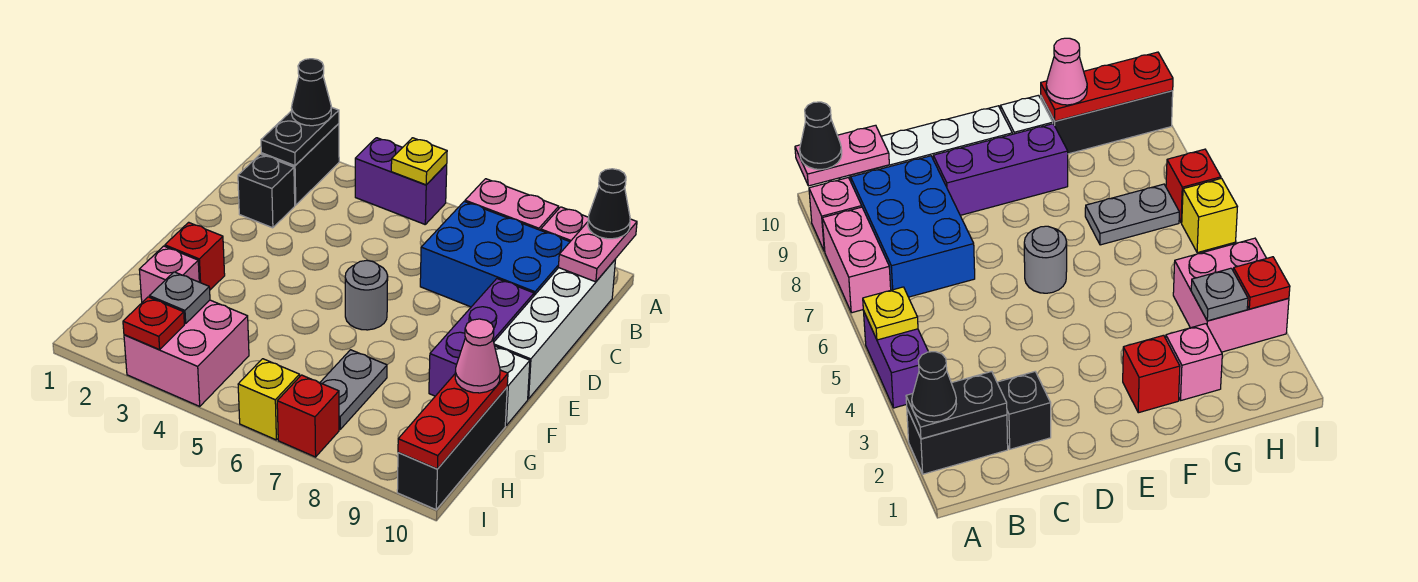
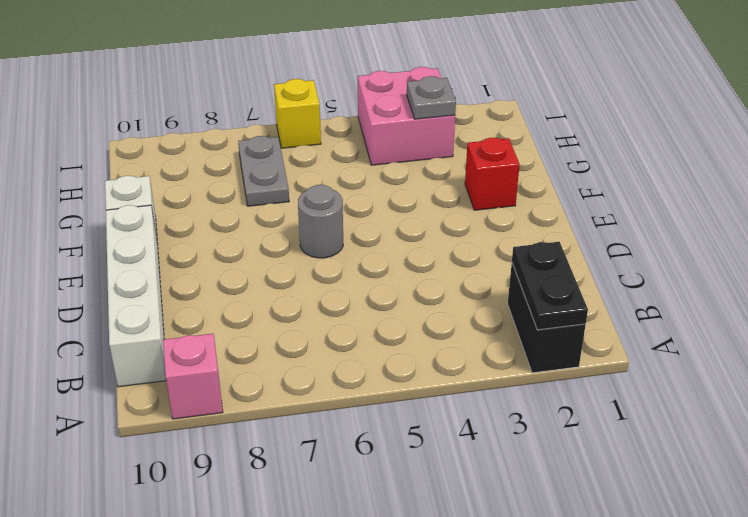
none -> purple brick A4:A5 level 1
none -> pink brick A7:A8 level 1
none -> blue brick B7:C9 level 1

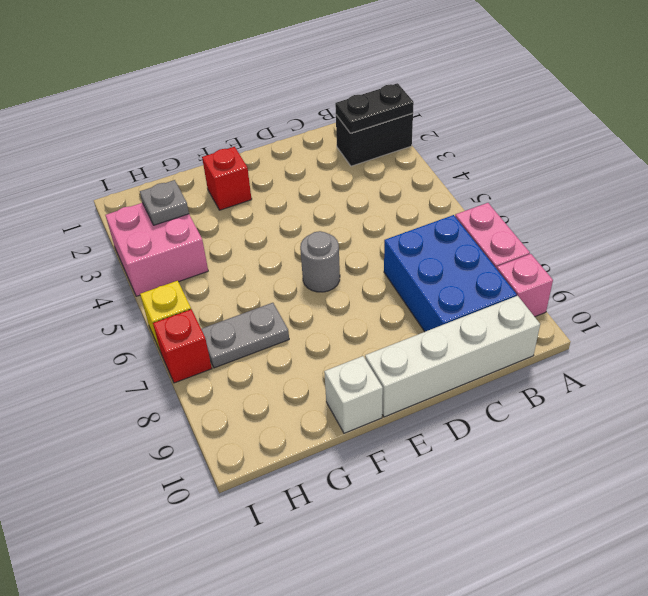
none -> purple brick A4:A5 level 1
none -> black brick C2 level 1
none -> purple brick D9:F9 level 1

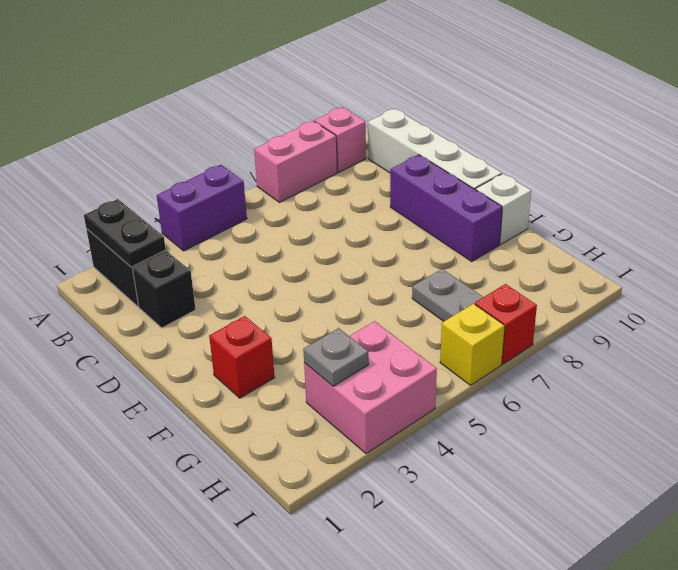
none -> blue brick B7:C9 level 1
none -> grey round brick E6 level 1
none -> pink brick G2 level 1

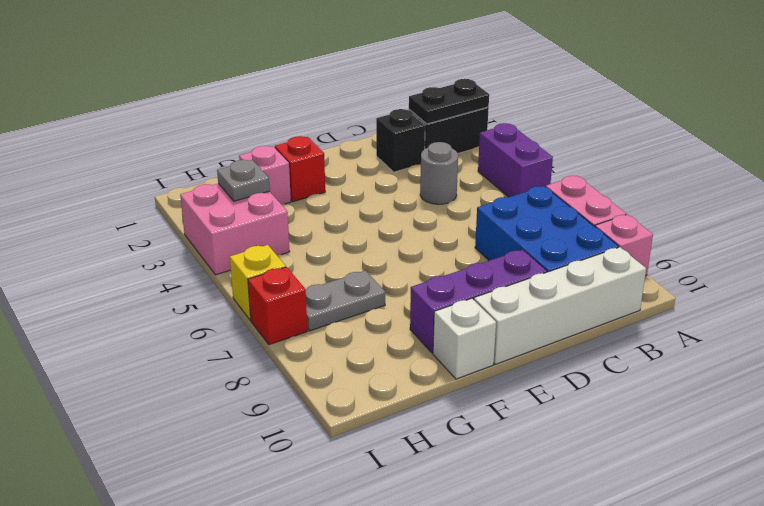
grey round brick C4 level 1 -> grey round brick E6 level 1
none -> black brick G10:I10 level 1
none -> yellow plate A5 level 2
none -> pink plate A10:B10 level 2

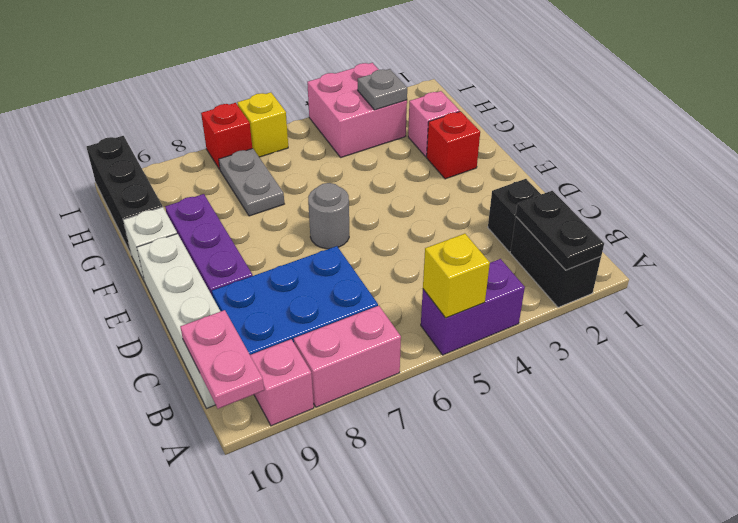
yellow brick A5 level 2 -> yellow plate A5 level 2
none -> red plate G10:I10 level 2
none -> red plate I3 level 2
none -> black cone A2 level 3

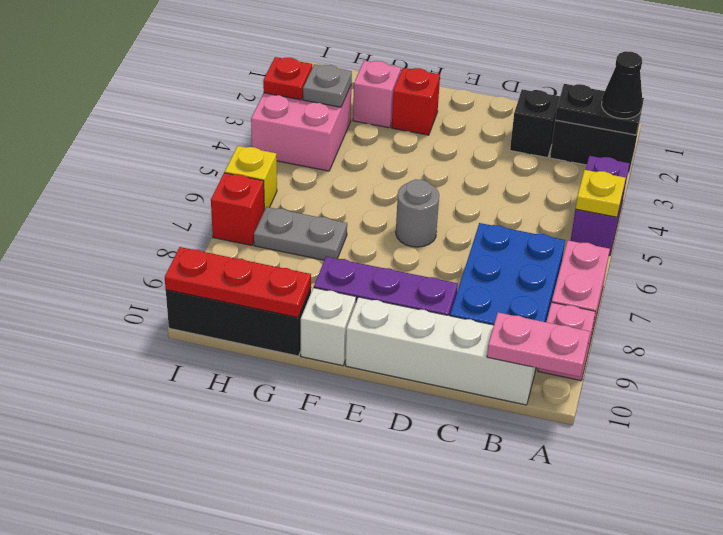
none -> black cone A10 level 3
none -> pink cone G10 level 3

